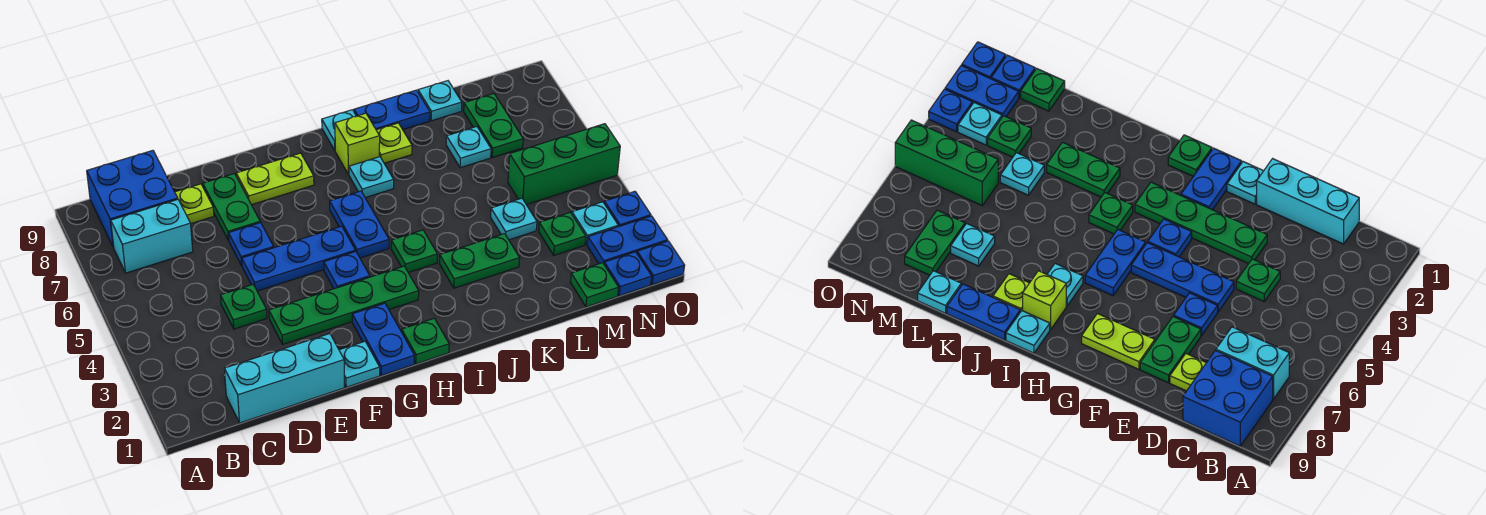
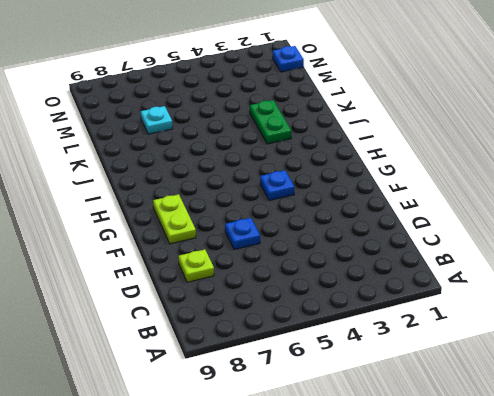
none -> cyan brick B7:C7 level 1
none -> blue brick B8:C9 level 1
none -> cyan brick C1:E1 level 1
none -> green plate D4 level 1

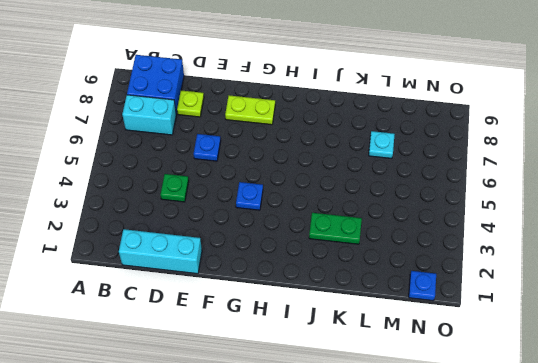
none -> green plate E3:H3 level 1
none -> blue plate E5:G5 level 1
none -> green plate E7:E8 level 1
none -> cyan plate F1 level 1

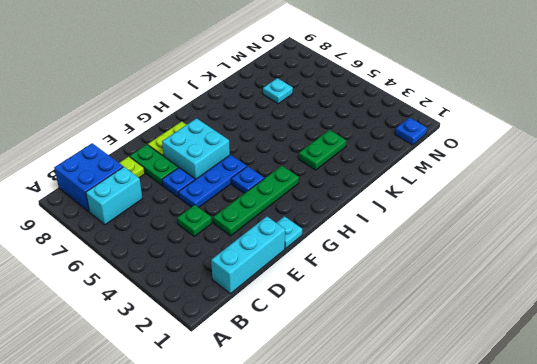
cyan brick F6:G7 level 1 -> none
none -> blue plate G1:G2 level 1
none -> green plate H1 level 1
none -> blue plate H5:H6 level 1
none -> green plate I4 level 1

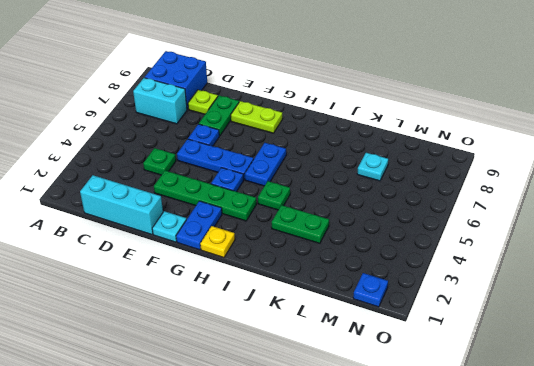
yellow plate H1 level 1 -> green plate H1 level 1
none -> cyan plate I7 level 1
none -> lime brick I8 level 1
none -> cyan plate I9 level 1
none -> lime plate J8 level 1

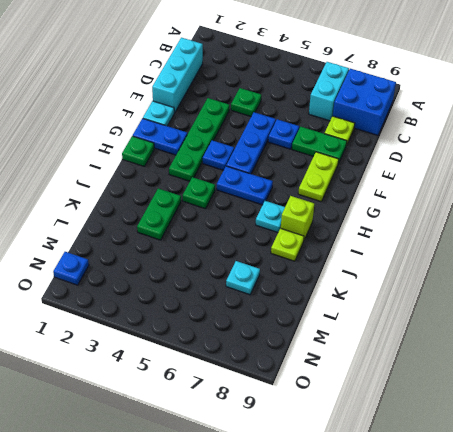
none -> cyan plate I9 level 1
none -> blue plate J9:K9 level 1
none -> cyan plate L4 level 1
none -> cyan plate L9 level 1

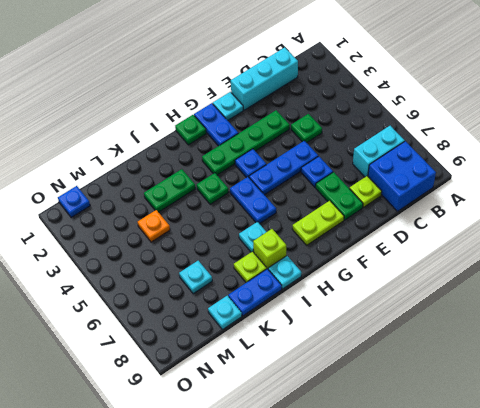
orange plate L4 level 1 -> cyan plate L4 level 1
none -> green plate M1 level 1
none -> green plate M3 level 1
none -> green brick M5:O5 level 1
none -> green plate M7:M8 level 1

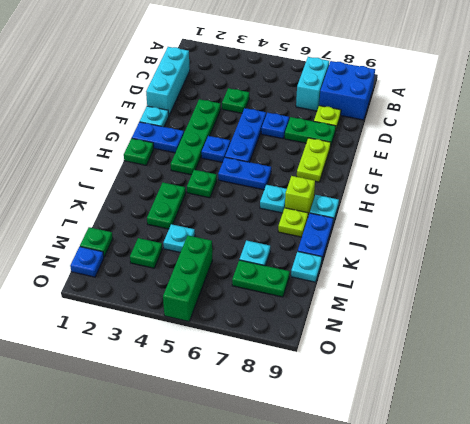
none -> blue plate N2:O2 level 1
none -> cyan plate N3 level 1
none -> blue plate O1 level 1
none -> blue plate O3 level 1

